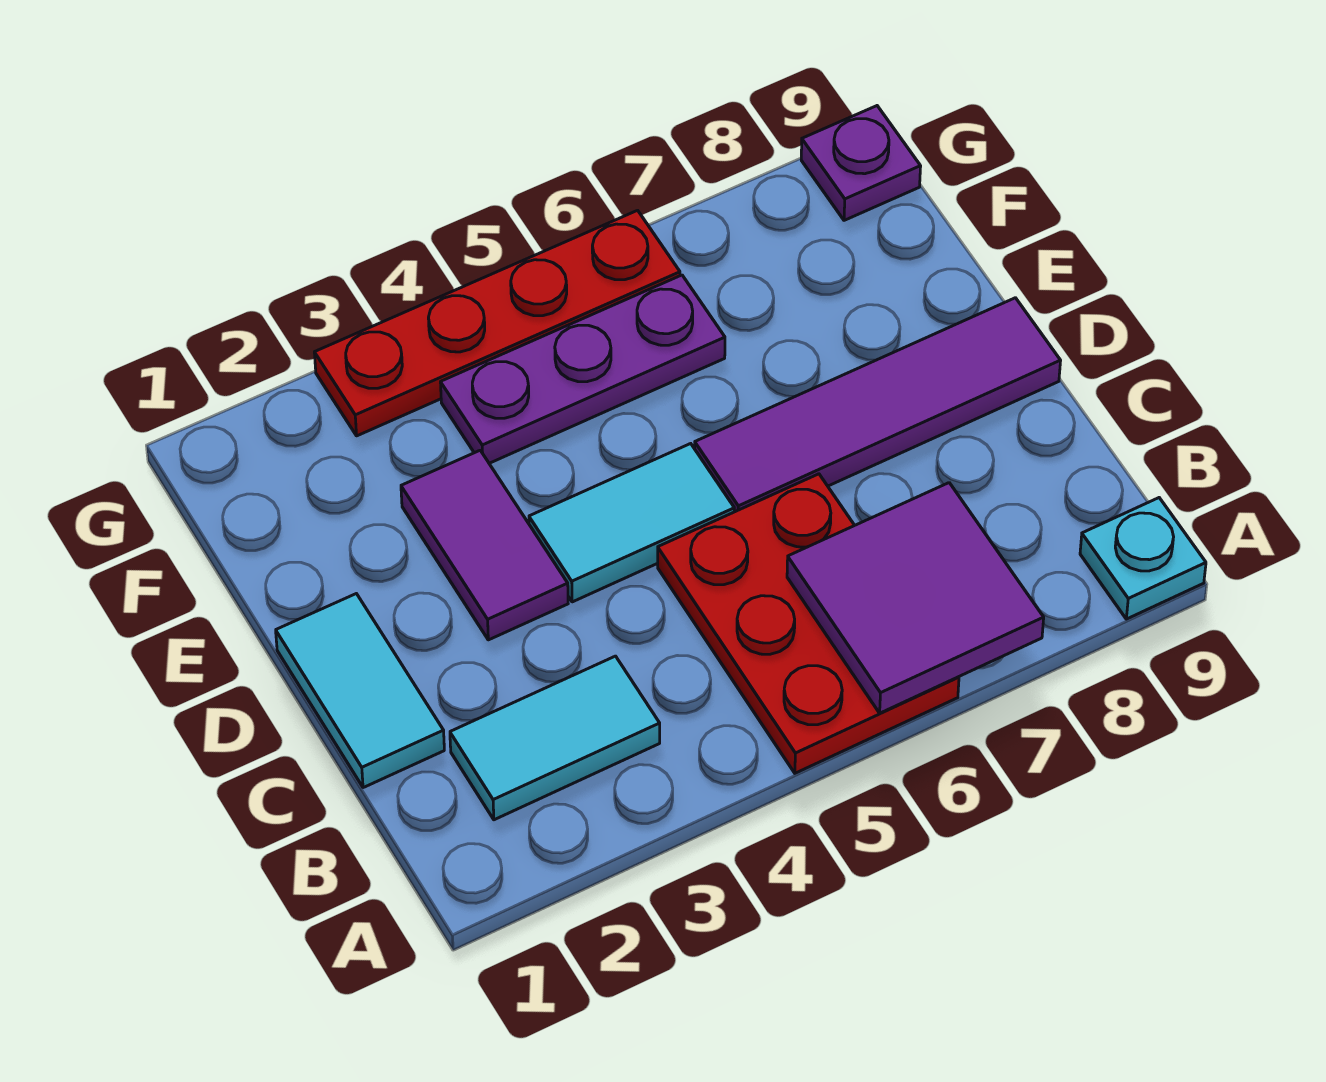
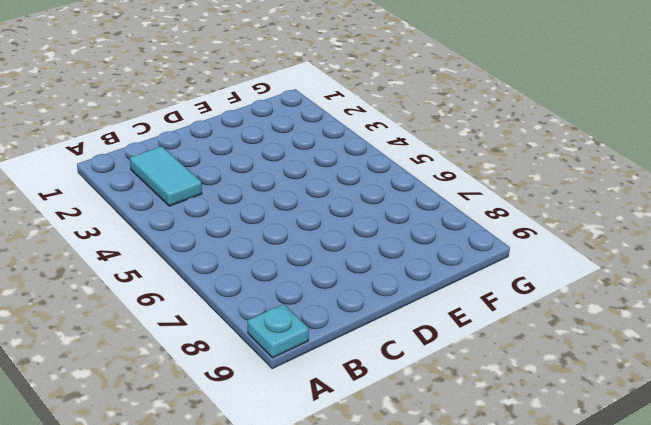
none -> red plate A5:C6 level 1
none -> cyan tile C1:D1 level 1

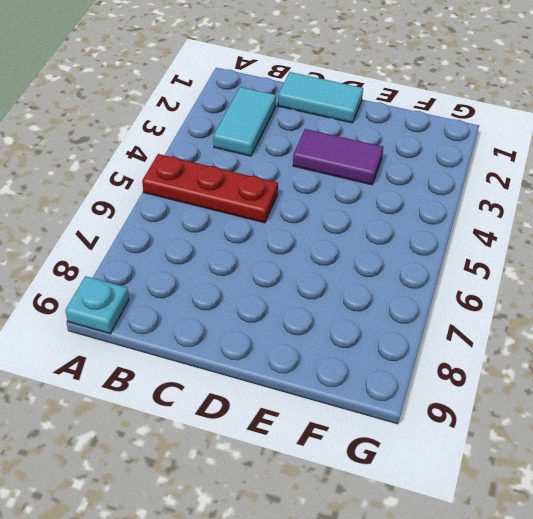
red plate A5:C5 level 1 -> red plate A5:C6 level 1
none -> cyan tile D4:D5 level 1
none -> purple tile D6:D9 level 1

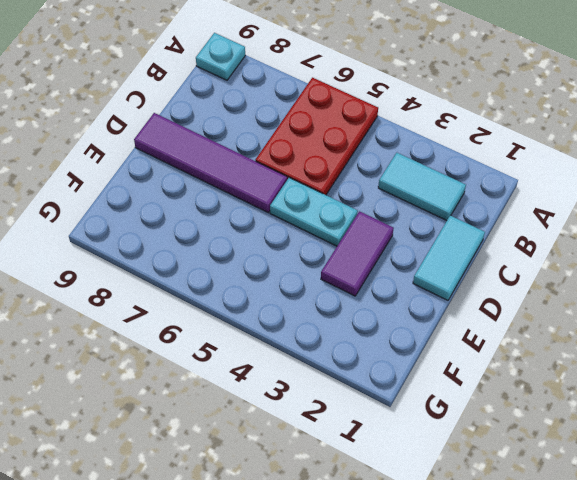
cyan plate D4:D5 level 1 -> cyan tile D4:D5 level 1
none -> purple plate F4:F6 level 1
none -> red plate G3:G6 level 1

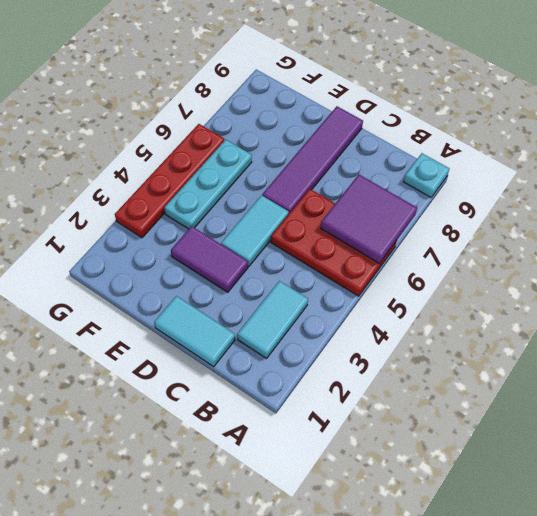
cyan plate F4:F6 level 1 -> purple plate F4:F6 level 1
none -> purple plate G9 level 1

